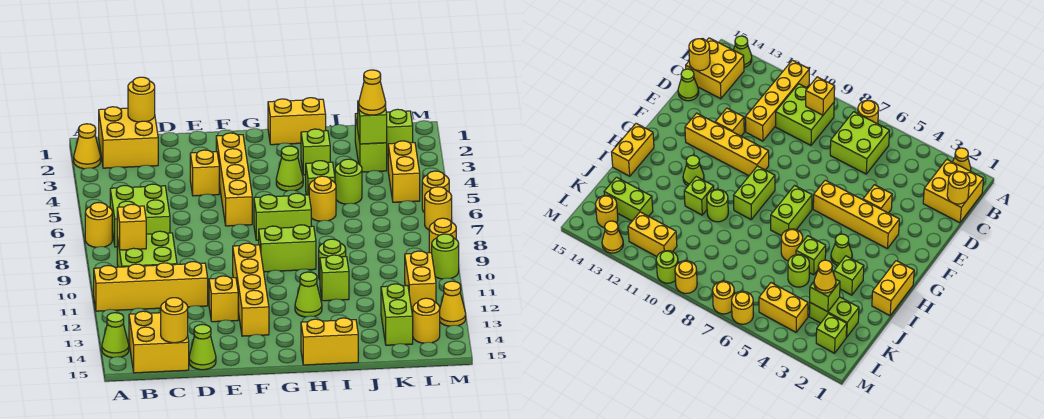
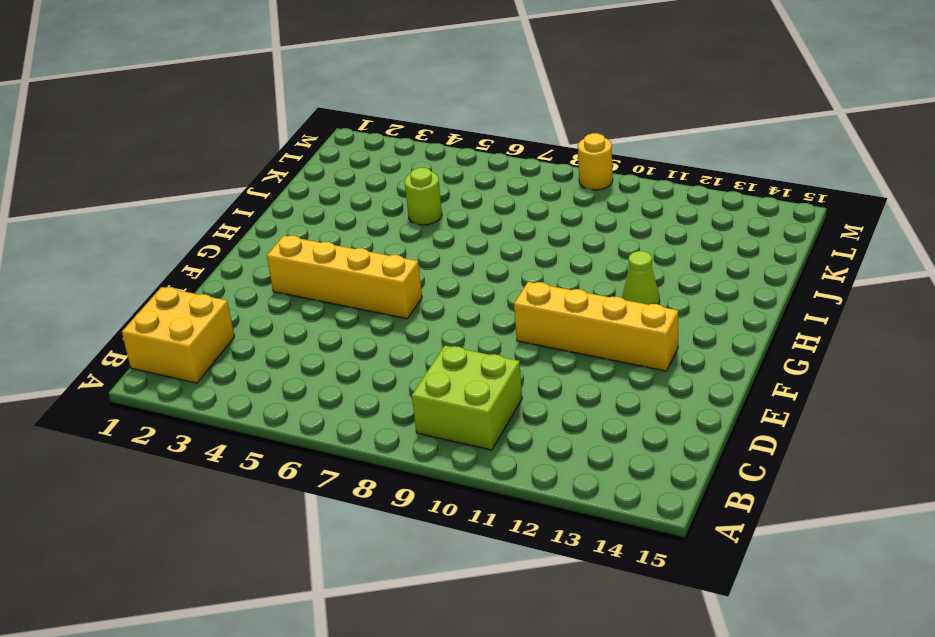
none -> yellow cone A2 level 1
none -> yellow round brick A7 level 1
none -> yellow brick A11:D11 level 1
none -> lime cone A14 level 1

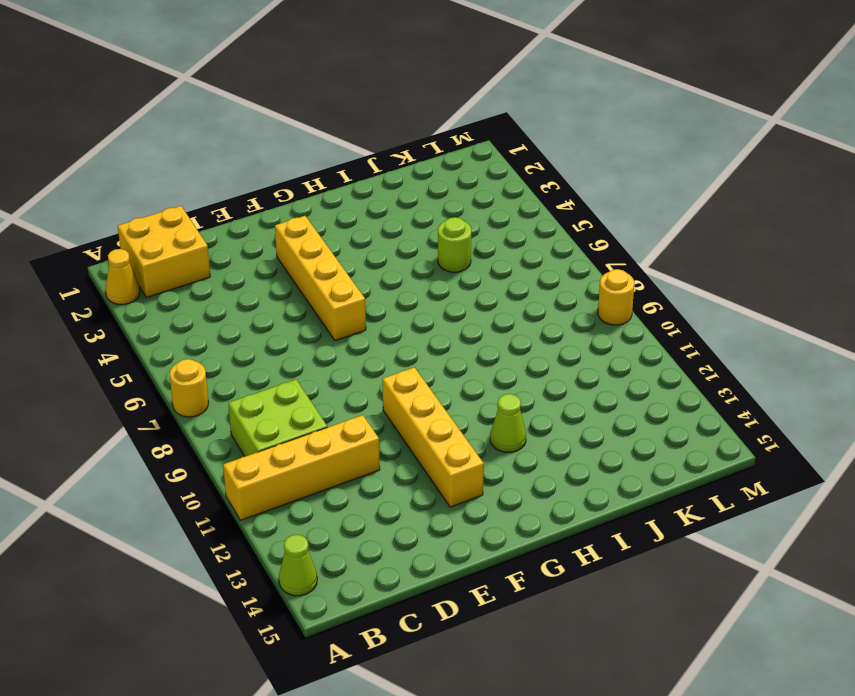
none -> lime brick B6:C7 level 1
none -> yellow brick B14:C15 level 1
none -> lime cone D15 level 1
none -> yellow brick E4 level 1

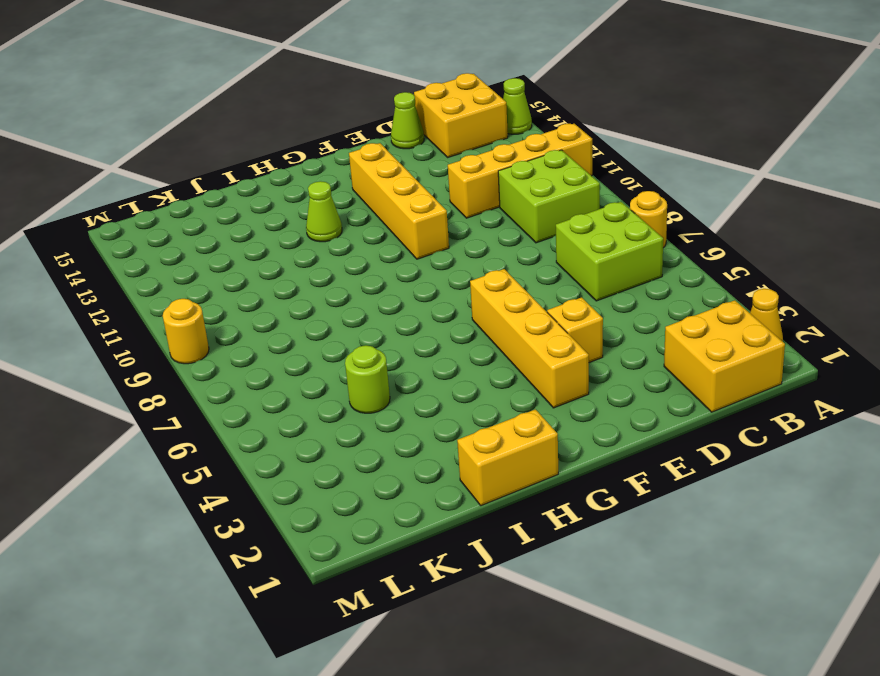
none -> yellow brick E12 level 1
none -> lime brick G7:H7 level 1
none -> lime brick G9:H9 level 1
none -> lime cone H4 level 1

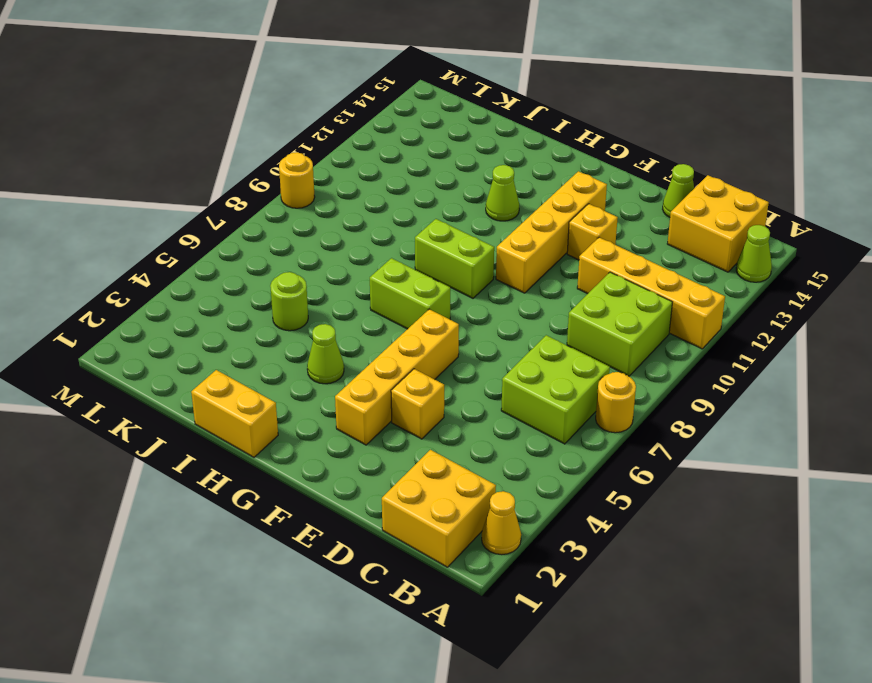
none -> yellow brick H15:I15 level 1
none -> lime brick I3 level 1
none -> lime brick I5 level 1
none -> yellow round brick I6 level 1

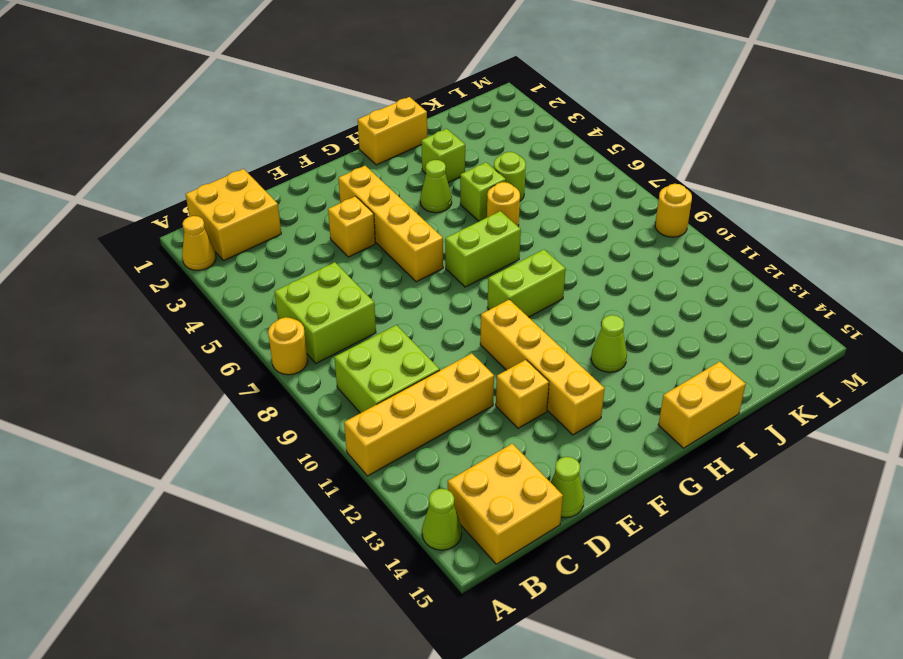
none -> lime round brick I10 level 1
none -> lime brick I11 level 1
none -> lime brick K2:K3 level 1
none -> lime brick K13:K14 level 1

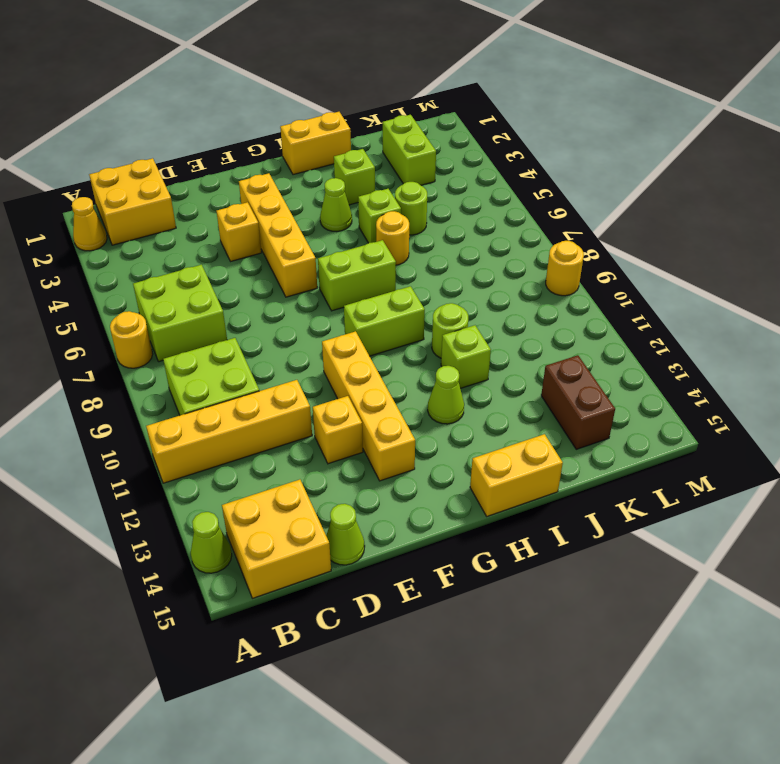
brown brick K13:K14 level 1 -> lime brick K13:K14 level 1
none -> lime brick L2 level 1
none -> yellow brick L4:L5 level 1
none -> yellow brick L11:L12 level 1
none -> yellow round brick L14 level 1

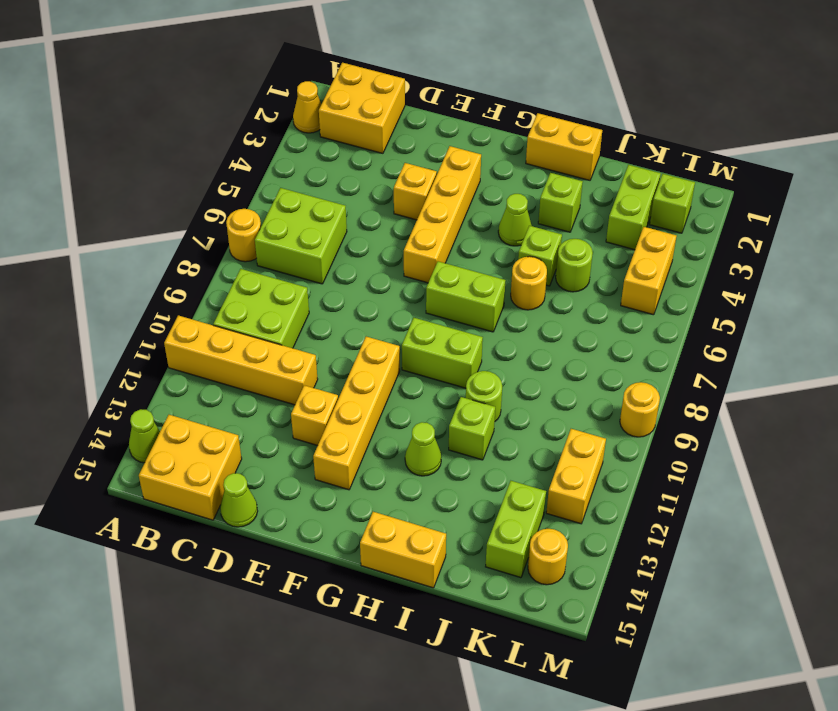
none -> yellow round brick M6 level 1
none -> yellow round brick M7 level 1
none -> lime round brick M10 level 1
none -> yellow cone M13 level 1

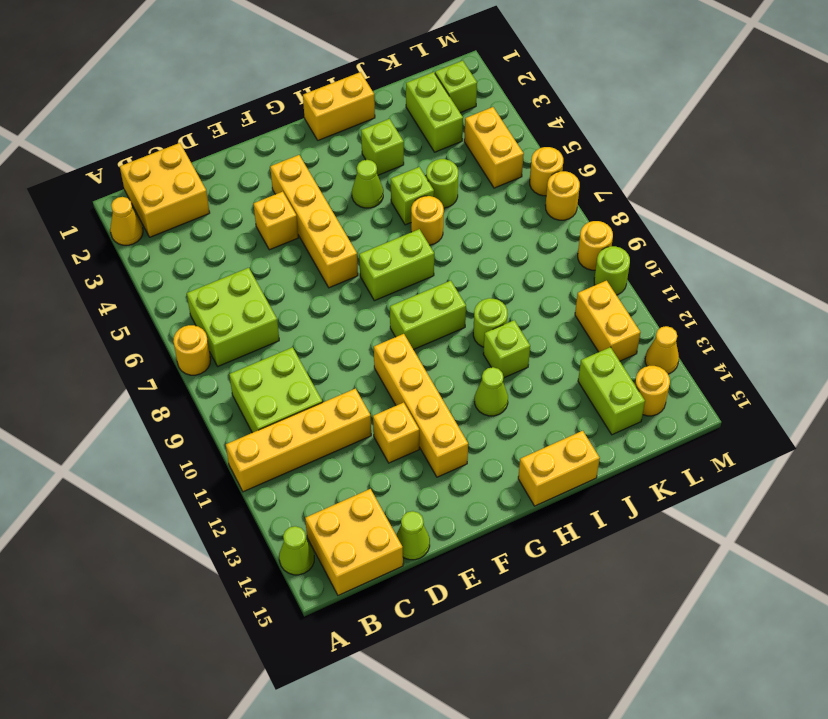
none -> yellow brick B9 level 2
none -> yellow round brick C1 level 2
none -> yellow round brick C15 level 2
none -> lime brick K3 level 2

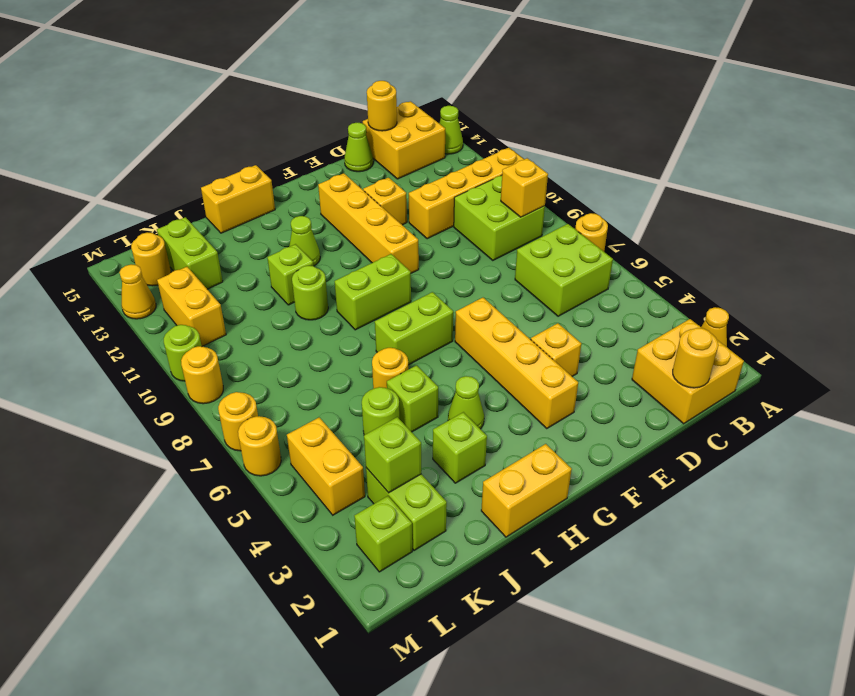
none -> yellow cone K3 level 3

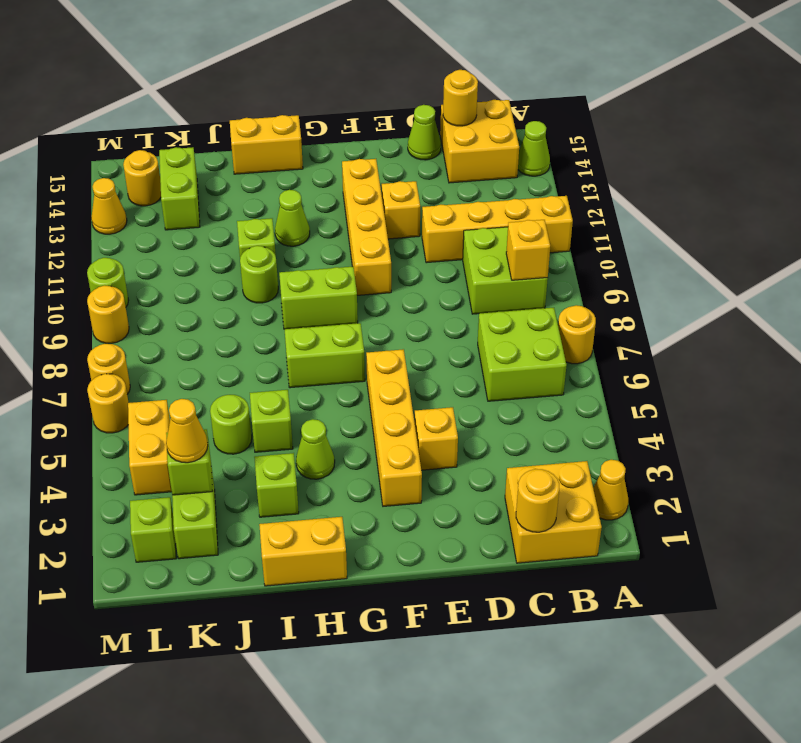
none -> yellow round brick I6 level 1
none -> yellow brick L11:L12 level 1

